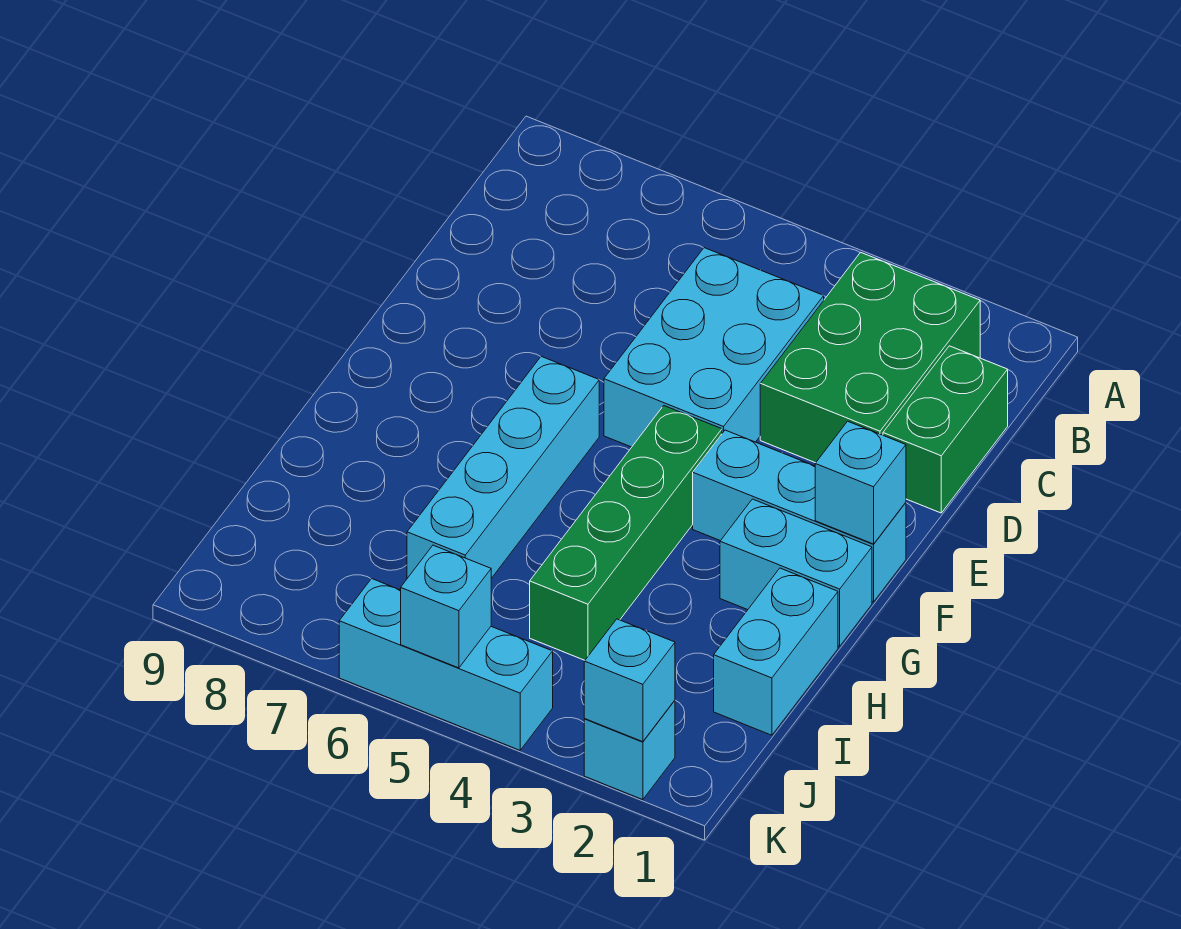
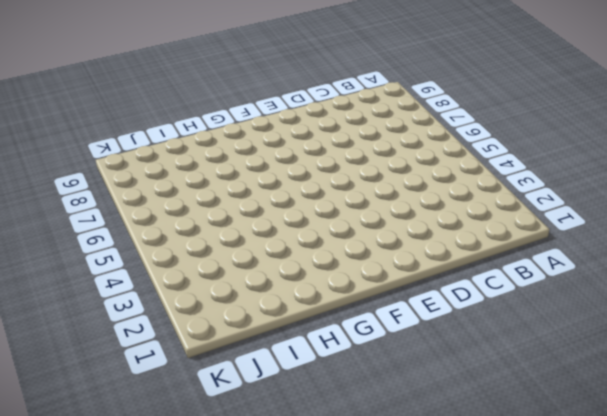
none -> green brick B2:D3 level 1
none -> green brick C1:D1 level 1
none -> cyan brick C4:E5 level 1

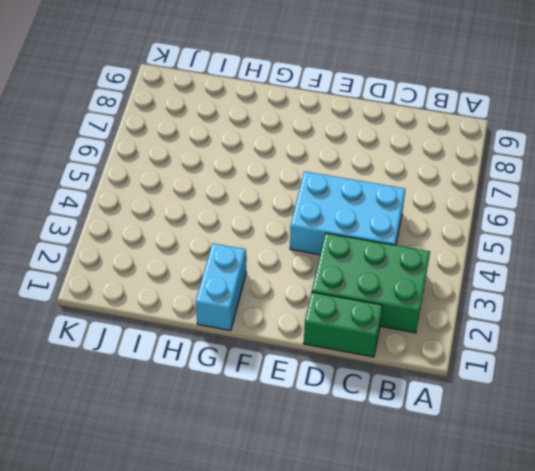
none -> cyan brick F1:F3 level 1
none -> green brick F4:I4 level 1
none -> cyan brick F6:I6 level 1

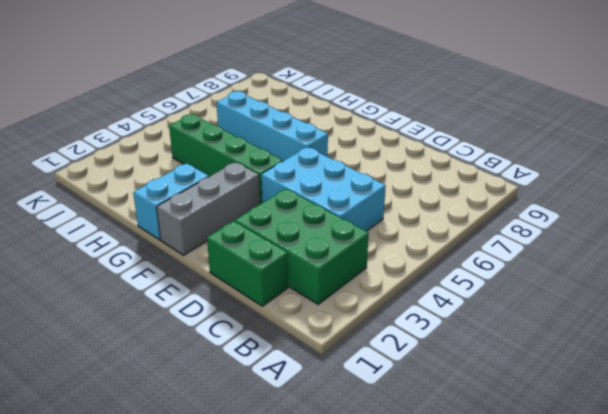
grey brick F1:F3 level 1 -> cyan brick F1:F3 level 1
none -> cyan brick H1:I1 level 1
none -> cyan brick K2 level 1
none -> cyan brick K4:K6 level 1

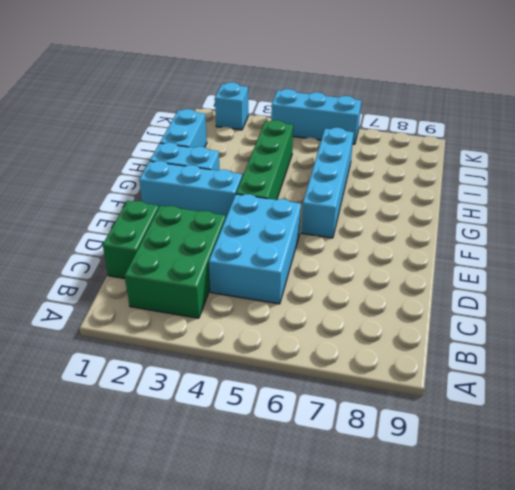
none -> cyan brick F1 level 2
none -> cyan brick K2 level 2
none -> cyan brick K5 level 2

